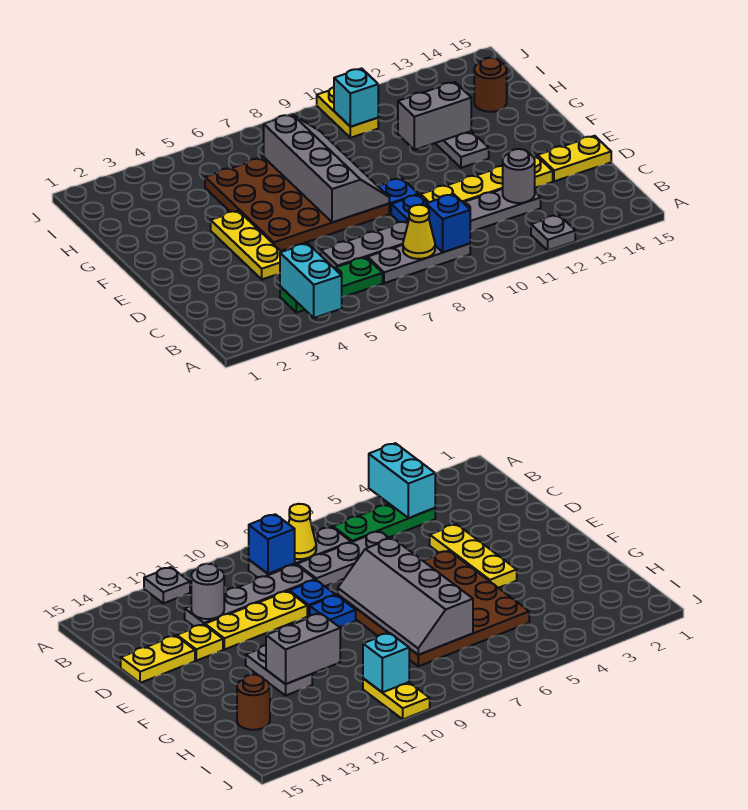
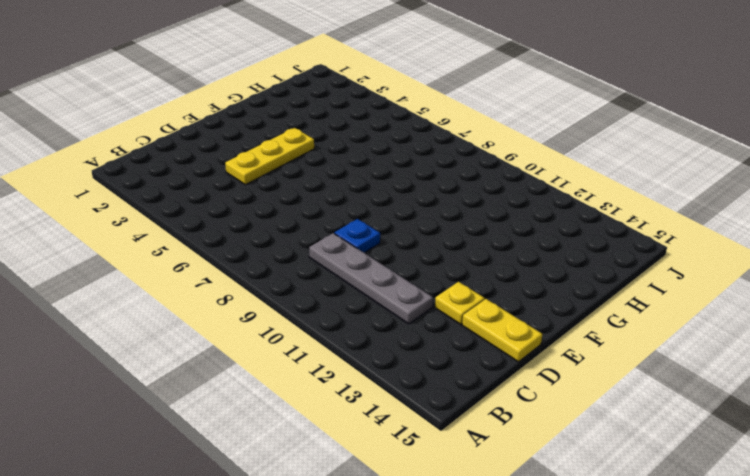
none -> grey plate A12 level 1
none -> green plate B4:B6 level 1
none -> grey plate B7:B9 level 1

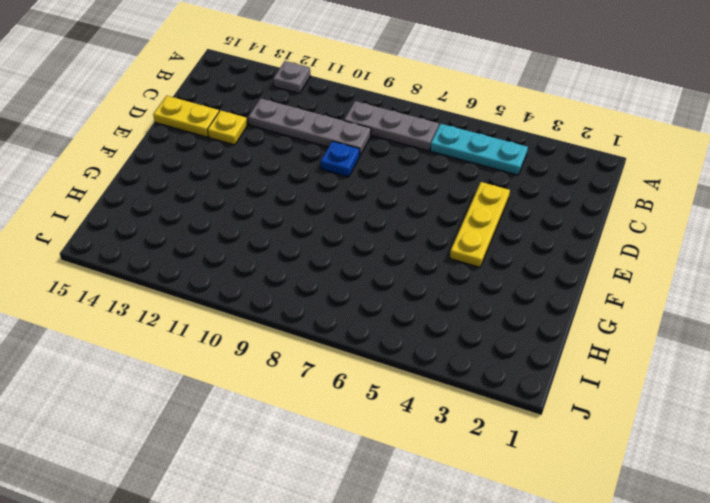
cyan plate B4:B6 level 1 -> green plate B4:B6 level 1
none -> grey plate C6:C8 level 1
none -> yellow plate D10:D12 level 1
none -> brown plate E5:H8 level 1

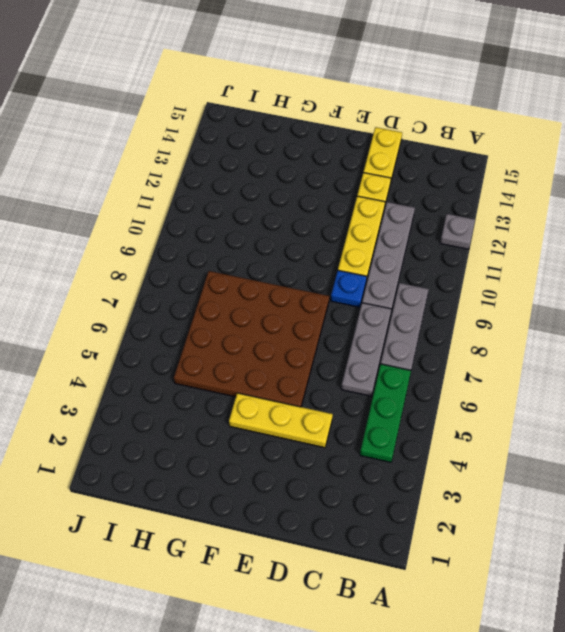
none -> blue plate E9 level 1
none -> grey plate F12:G12 level 1
none -> brown round brick H14 level 1

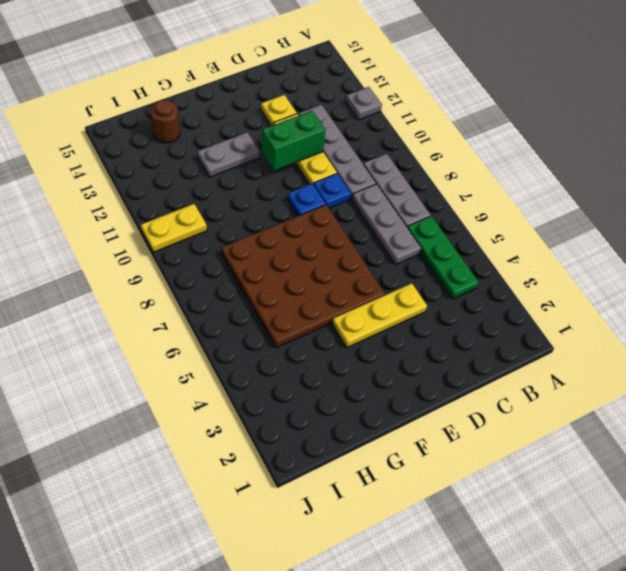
green brick D11:E11 level 2 -> none
none -> yellow plate D14:D15 level 1
none -> cyan brick A4:B4 level 2
none -> yellow cone B8 level 2

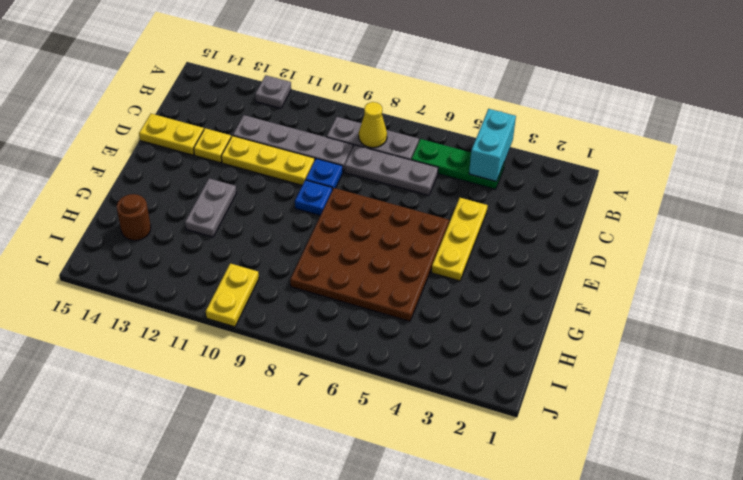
none -> blue brick B9 level 2
none -> grey round brick C12 level 2
none -> grey slope E7:H8 level 2 top 7

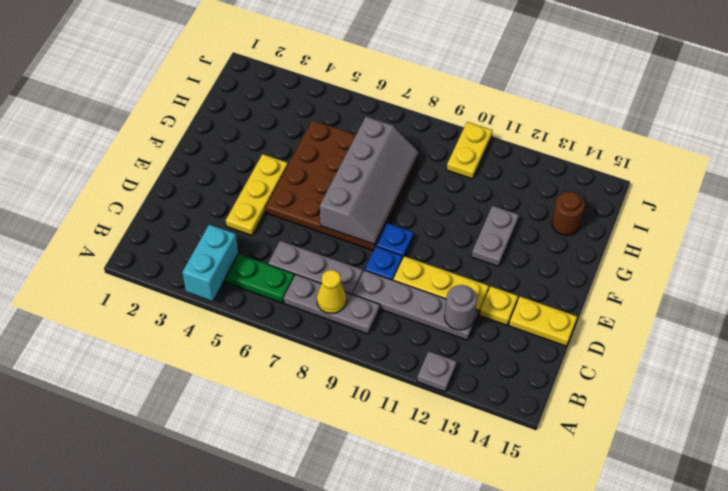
none -> blue brick B9 level 2
none -> grey brick G11:G12 level 2
none -> cyan brick I10 level 2

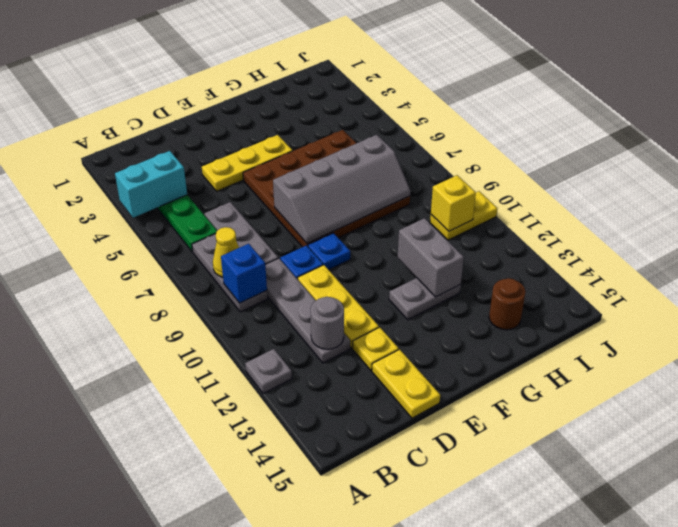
yellow brick I10 level 2 -> cyan brick I10 level 2

